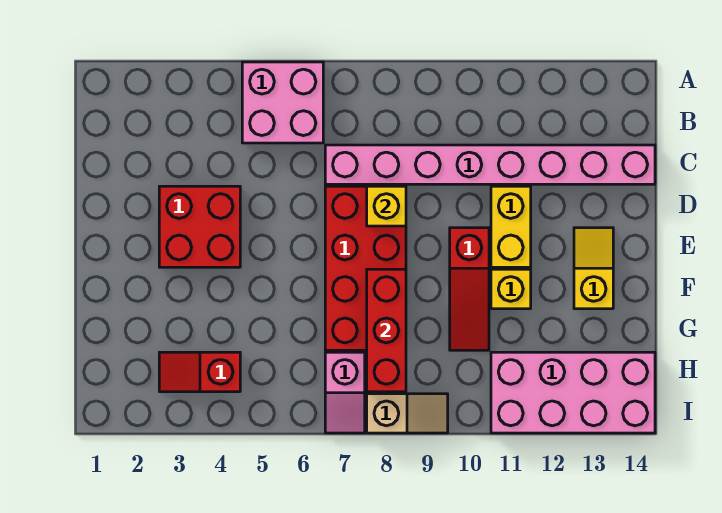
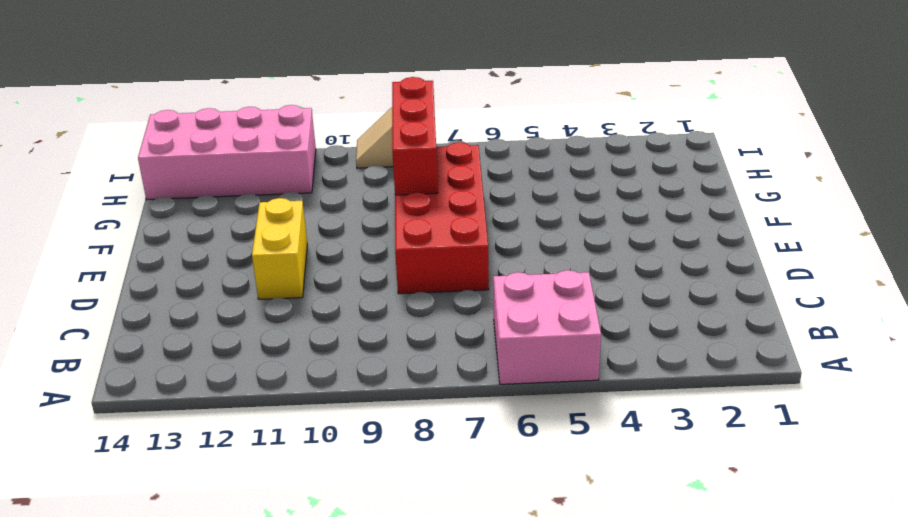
none -> pink brick C7:C14 level 1
none -> red brick D3:E4 level 1
none -> red slope E10:G10 level 1 top E

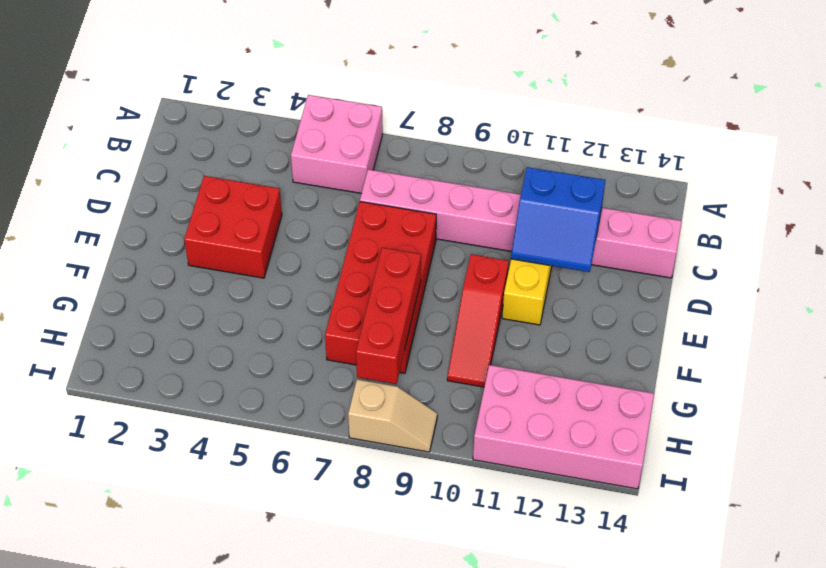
blue slope C11:D12 level 2 top C -> none
none -> yellow slope E13:F13 level 1 top F
none -> yellow brick F11 level 1
none -> red slope H3:H4 level 1 top 4

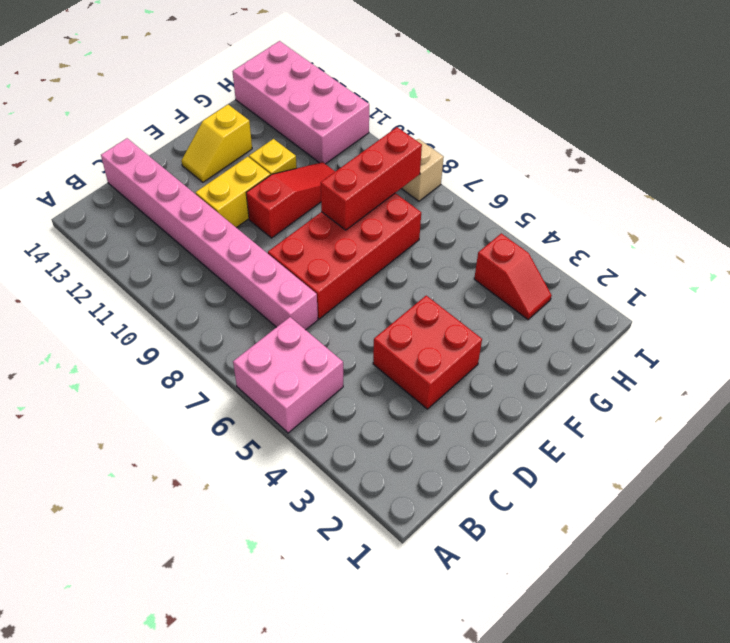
none -> pink slope H7:I7 level 1 top H
none -> yellow brick D8 level 2

